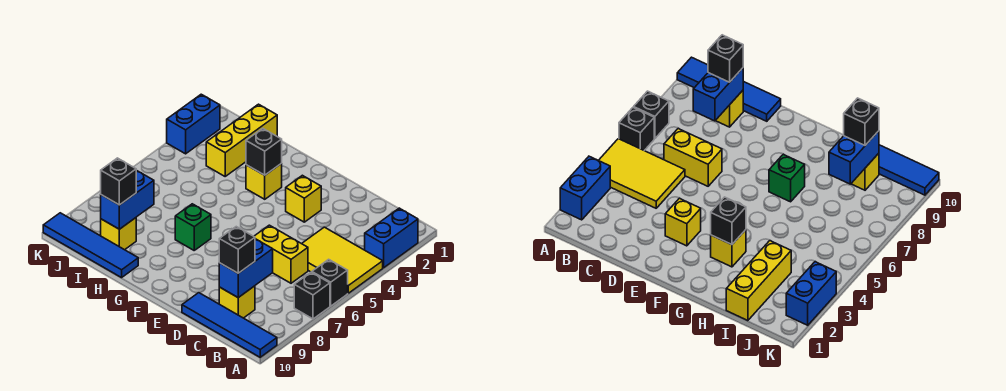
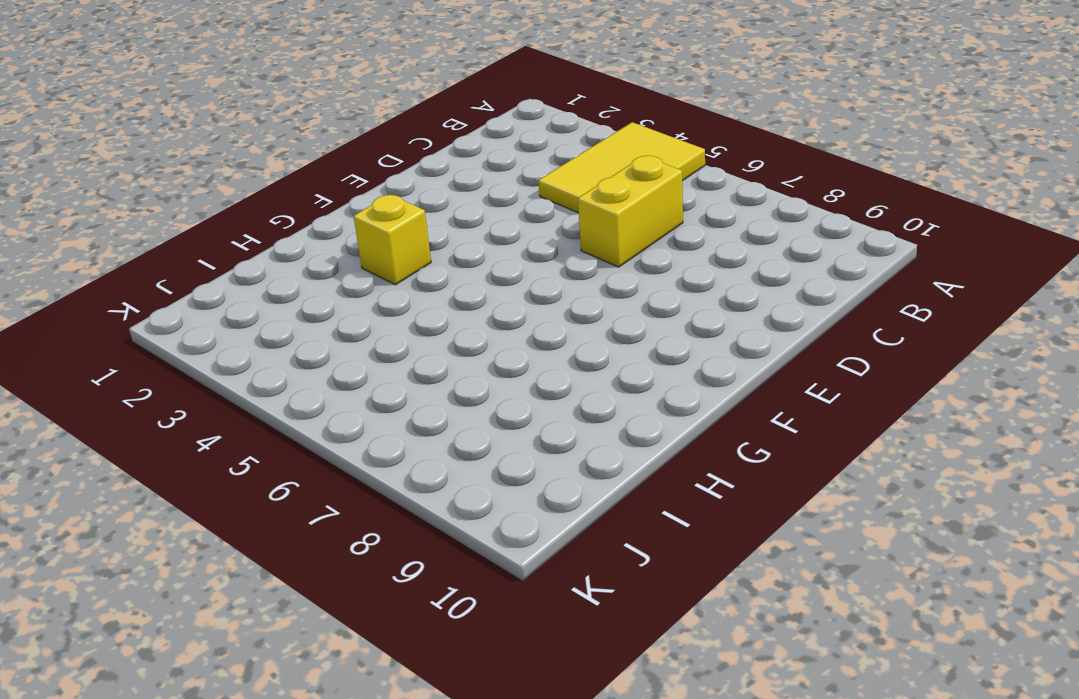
none -> blue brick A2:A3 level 1
none -> black brick A6 level 1
none -> black brick A7 level 1

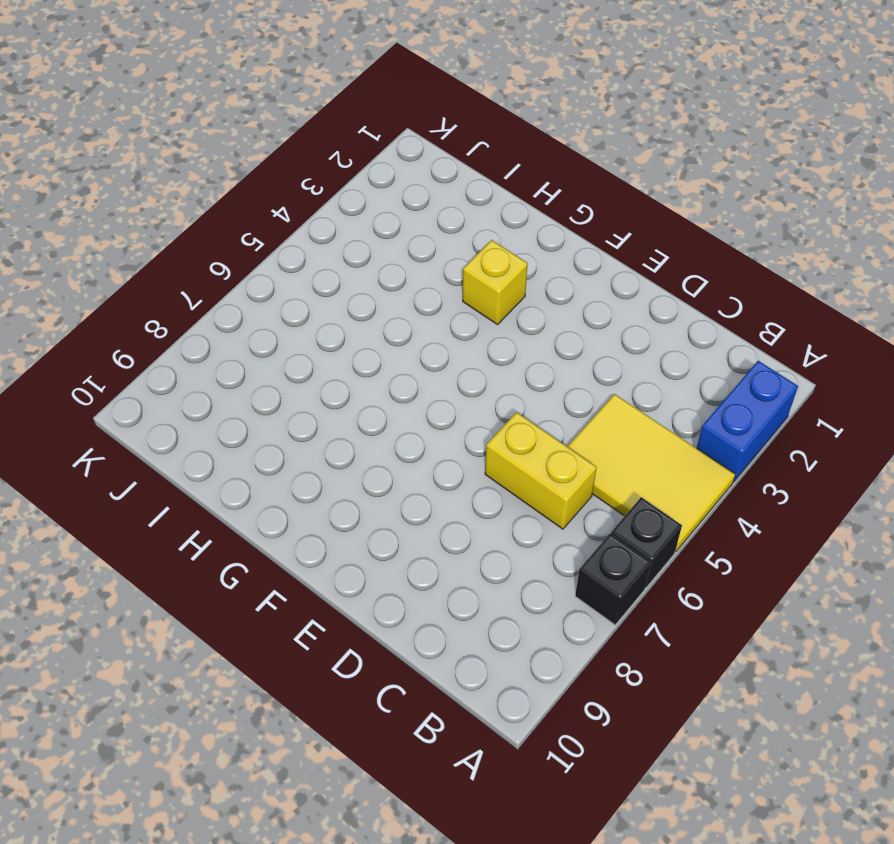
none -> blue tile A10:D10 level 1
none -> yellow brick C9 level 1
none -> yellow brick E3 level 1

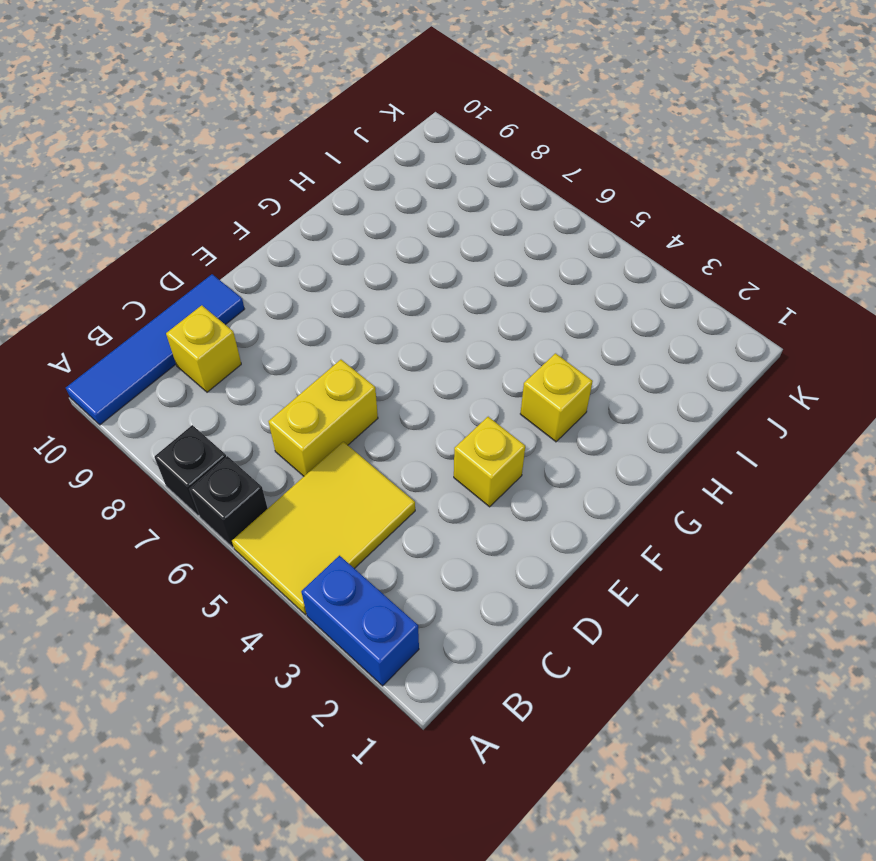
none -> green brick G7 level 1
none -> blue tile H10:K10 level 1
none -> yellow brick I1:I3 level 1

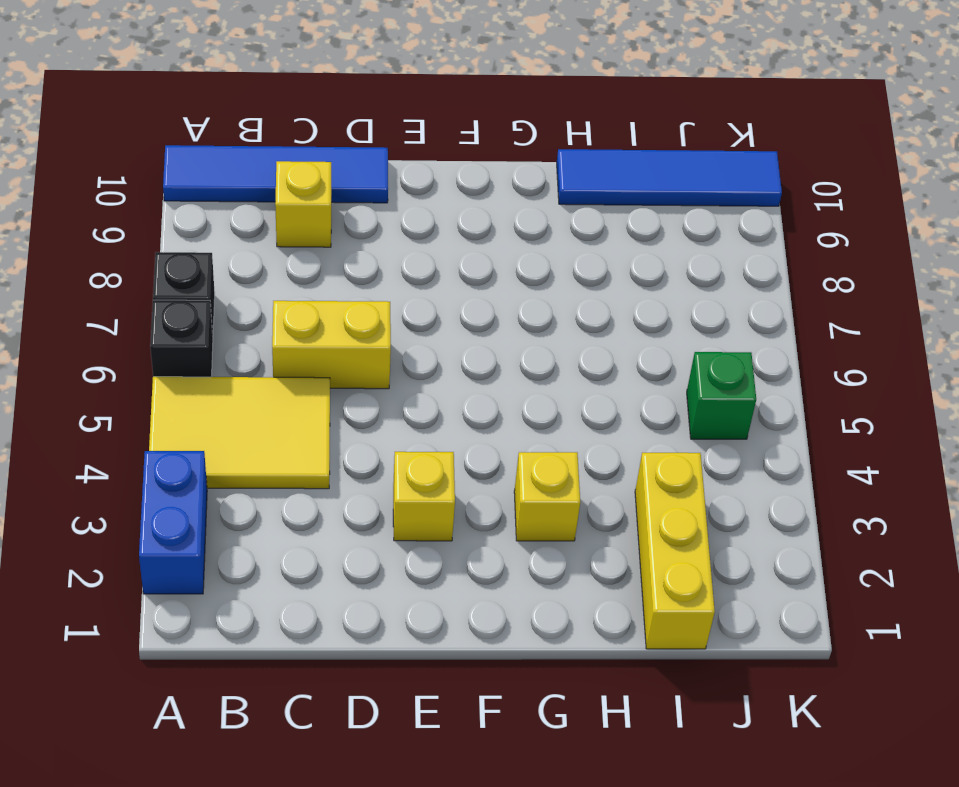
green brick J5 level 1 -> green brick G7 level 1
none -> yellow brick I9 level 1
none -> blue brick K2:K3 level 1
none -> blue brick C8:C9 level 2

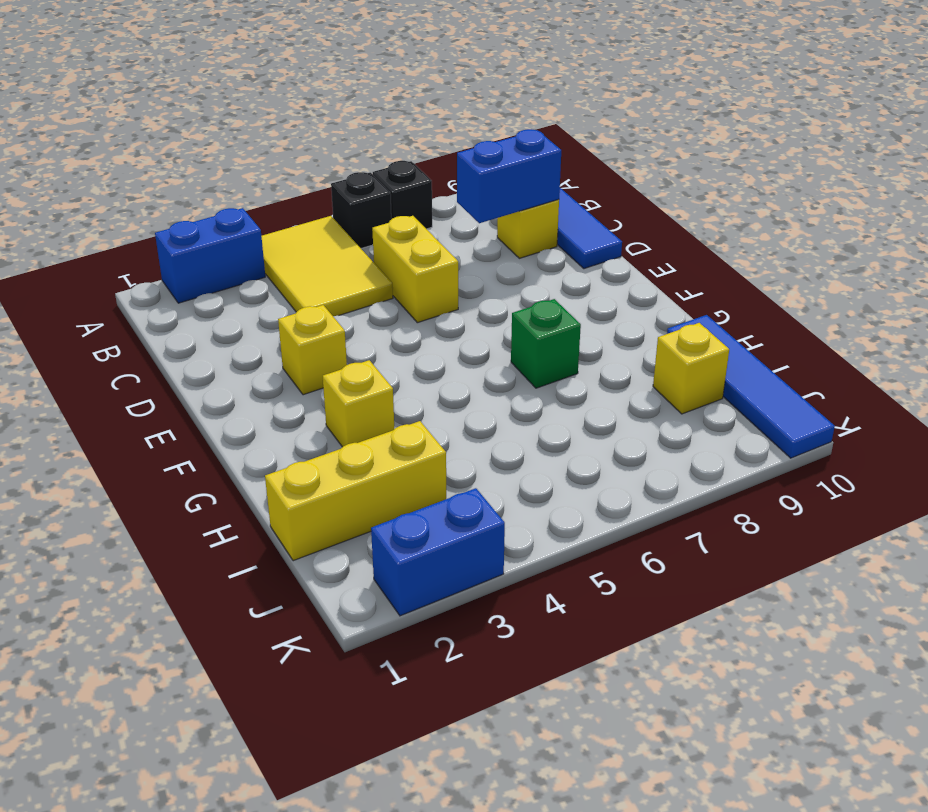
none -> black brick G3 level 2
none -> blue brick I8:I9 level 2
none -> black brick C9 level 3

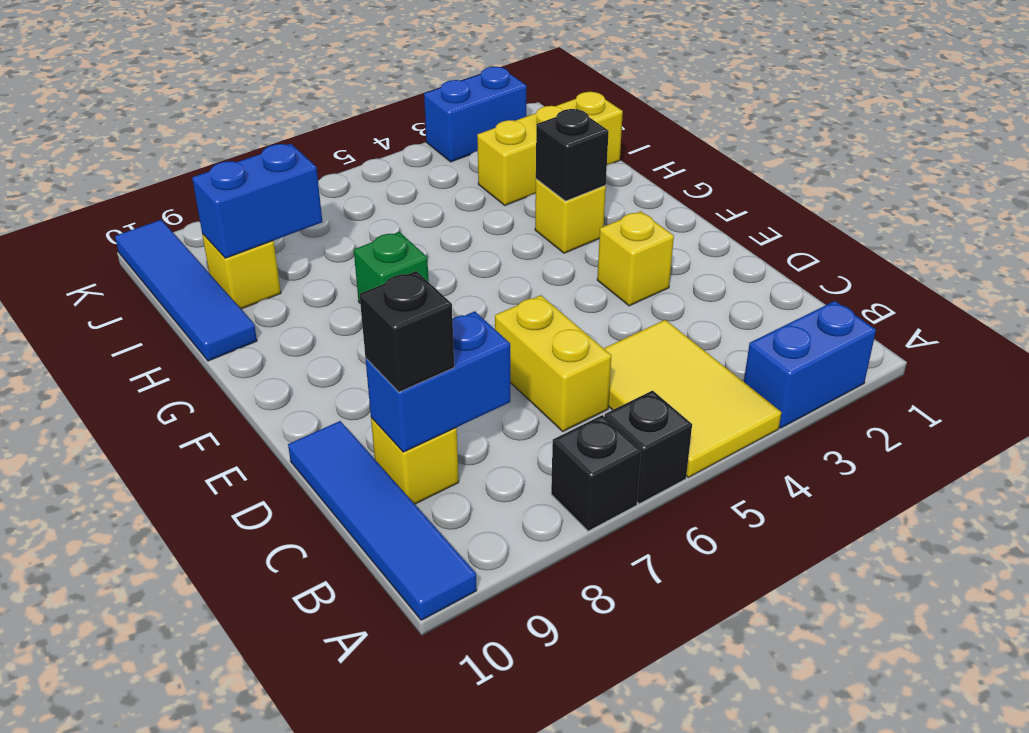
none -> black brick I9 level 3

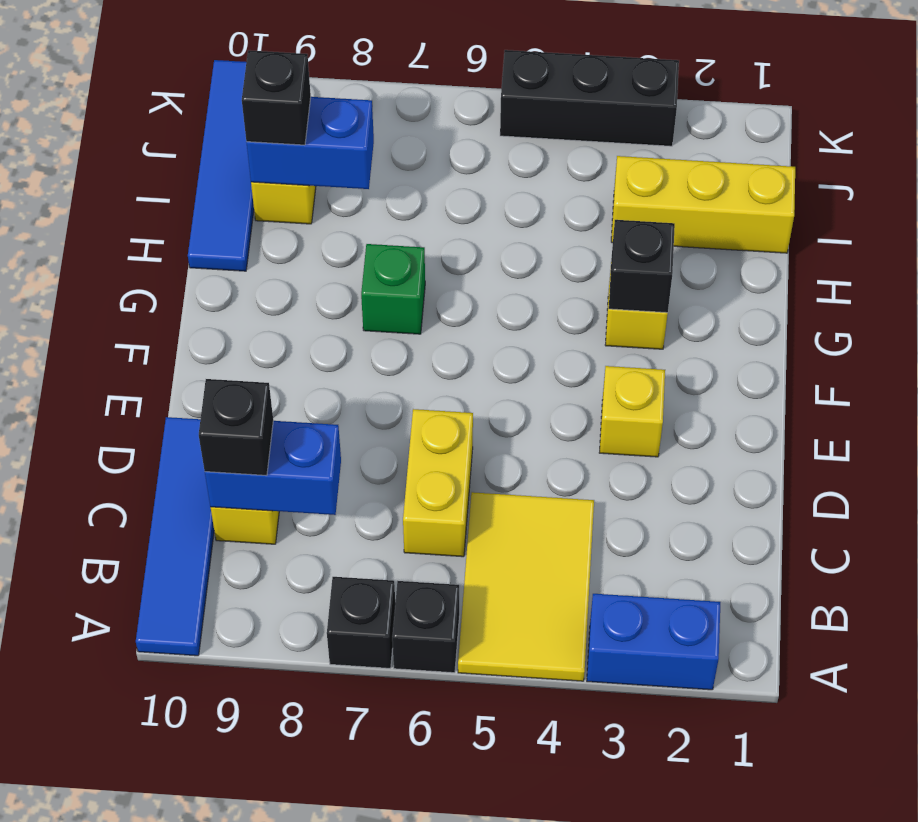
black brick K3:K5 level 1 -> blue brick K2:K3 level 1

